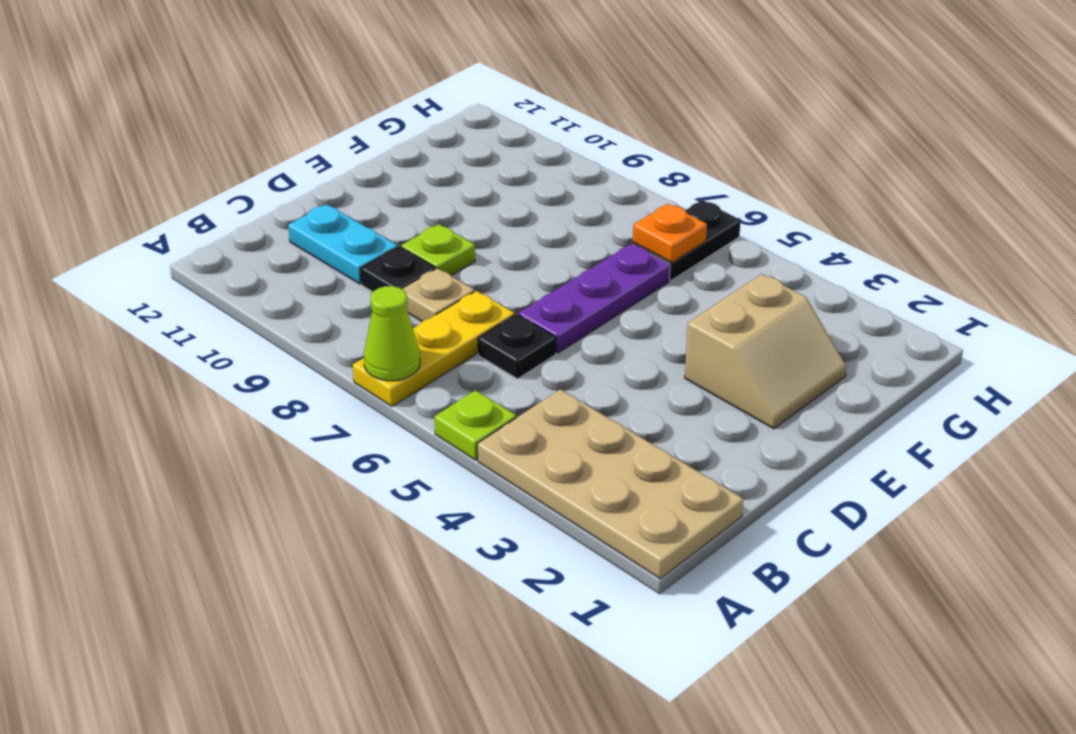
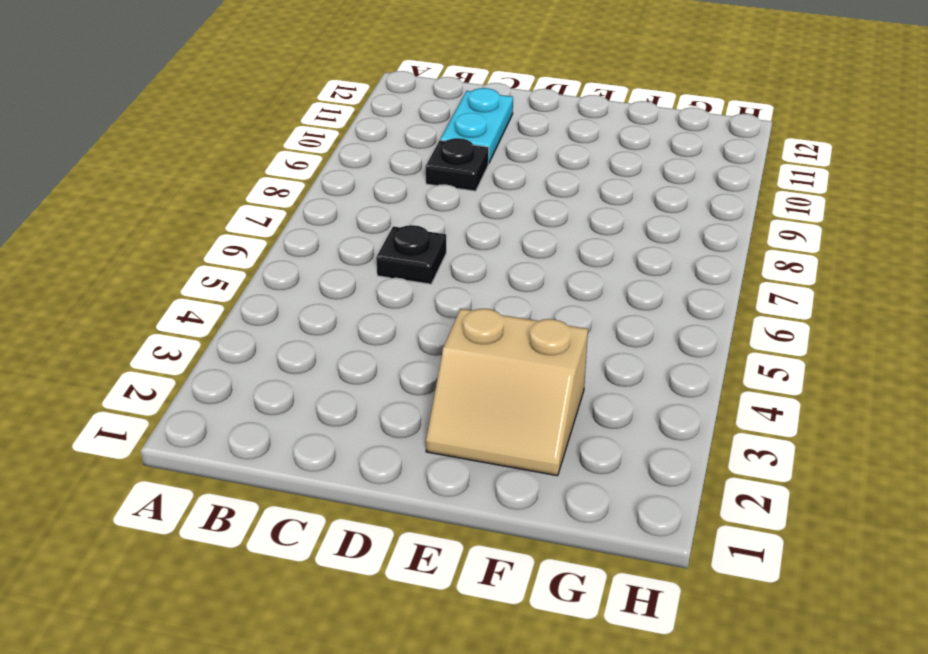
none -> tan plate A1:B4 level 1
none -> lime plate A5 level 1
none -> yellow plate A7:C7 level 1

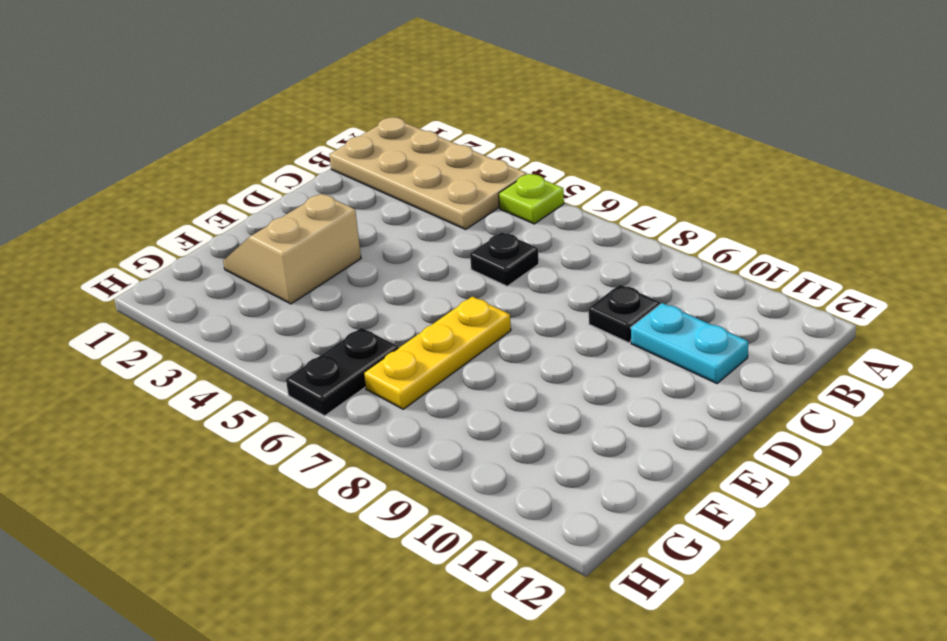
yellow plate E7:G7 level 1 -> yellow plate A7:C7 level 1
none -> tan plate C8 level 1
none -> purple plate D6:F6 level 1
none -> lime plate D9 level 1

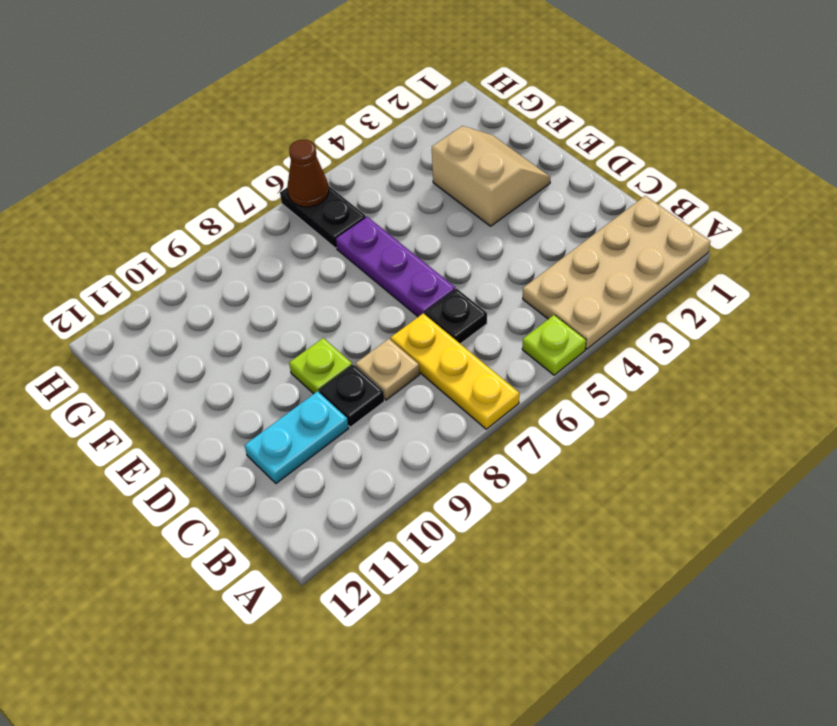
brown cone H6 level 2 -> none
none -> lime cone A7 level 2
none -> orange plate G6 level 2

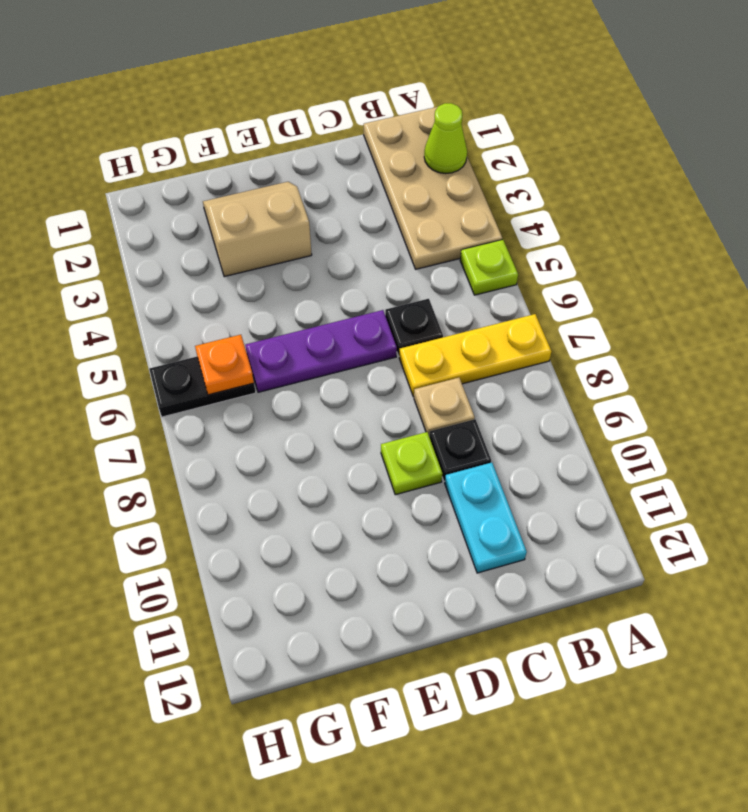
lime cone A2 level 2 -> lime cone A7 level 2

